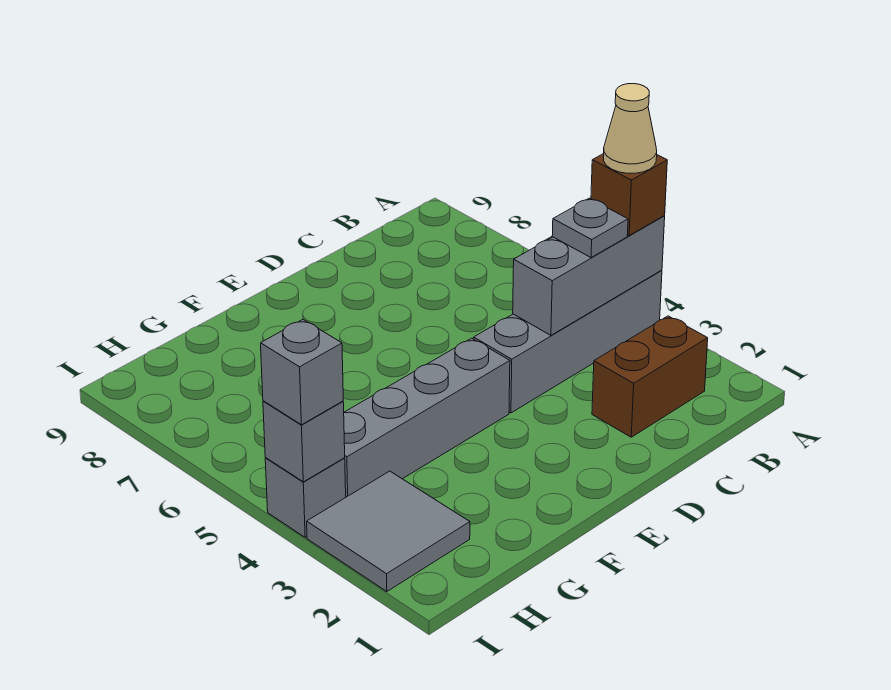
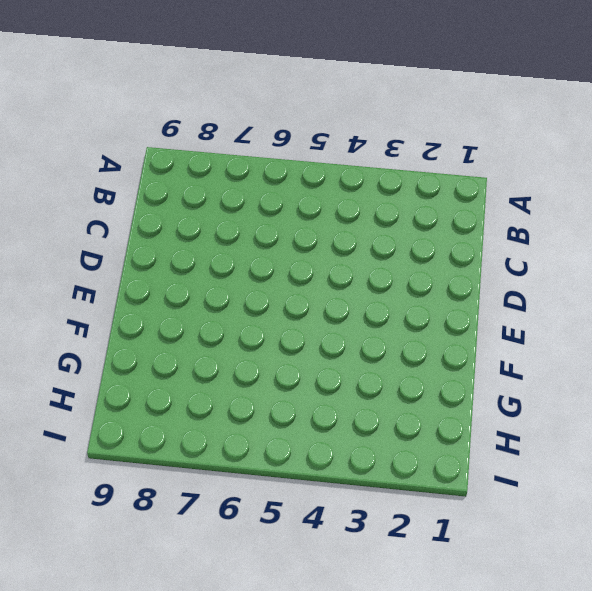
none -> grey brick A4:D4 level 1
none -> brown brick B2:C2 level 1

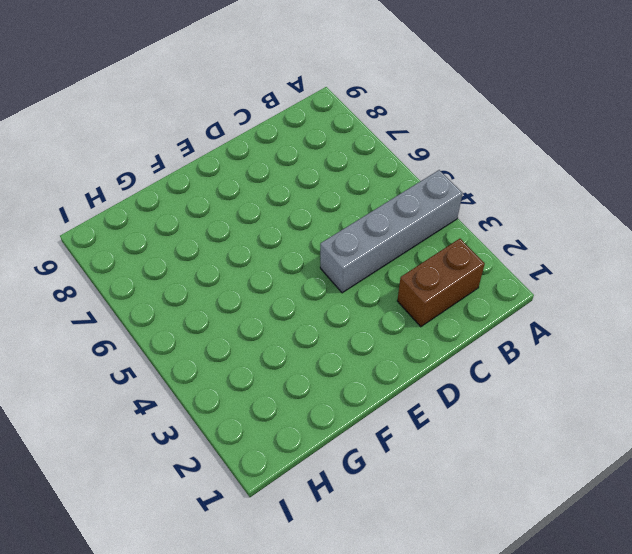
none -> grey brick E4:H4 level 1
none -> grey tile H2:I3 level 1

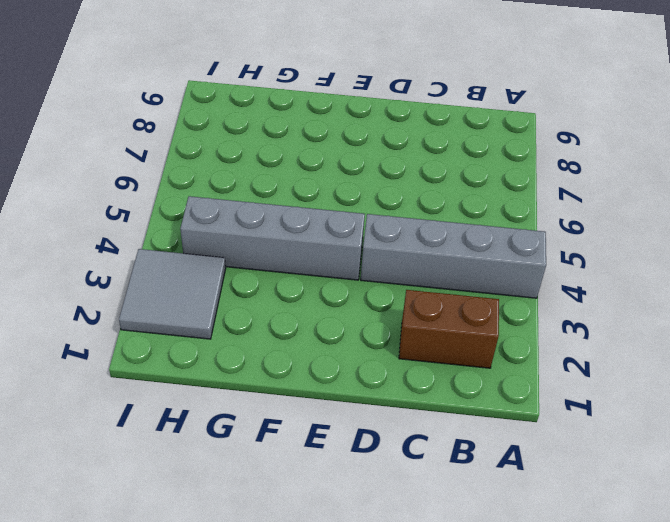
none -> grey brick I4 level 1
none -> grey brick A4:C4 level 2

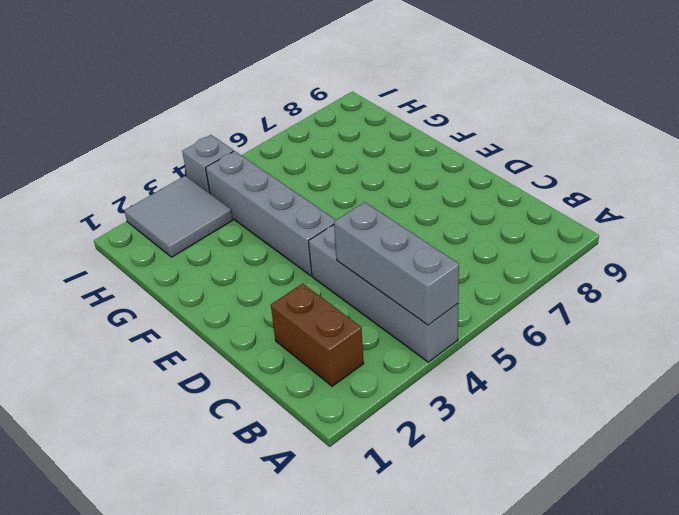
none -> grey brick I4 level 2
none -> brown brick A4 level 3

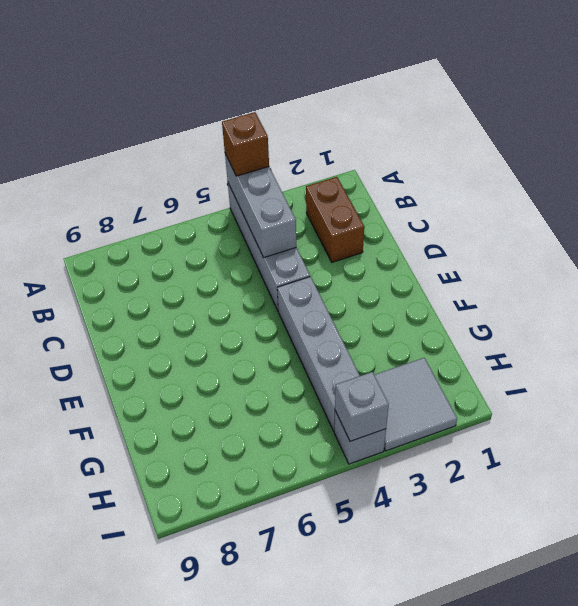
none -> grey plate B4 level 3
none -> grey brick I4 level 3

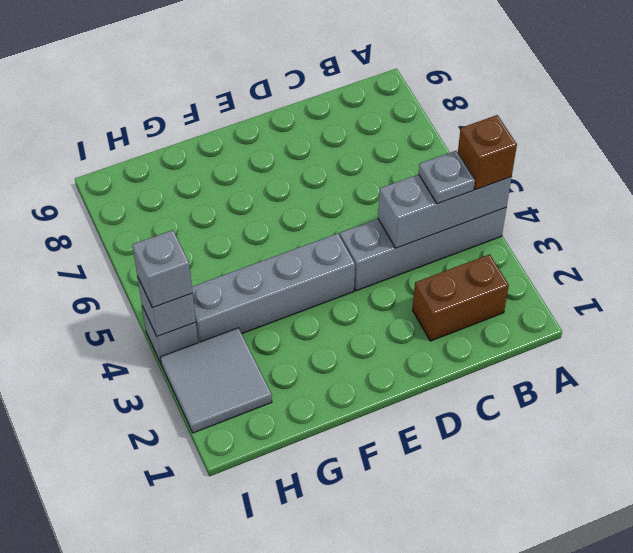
none -> tan cone A4 level 4

